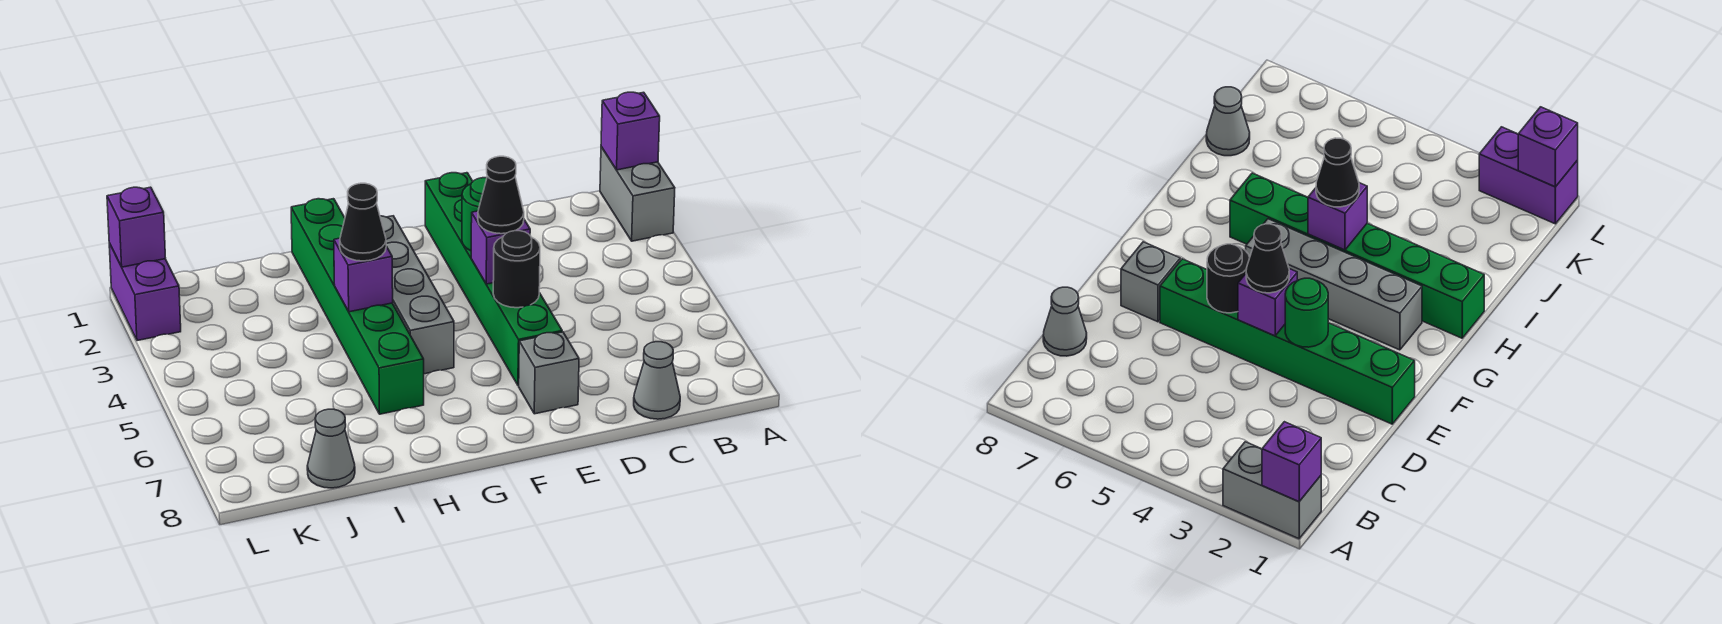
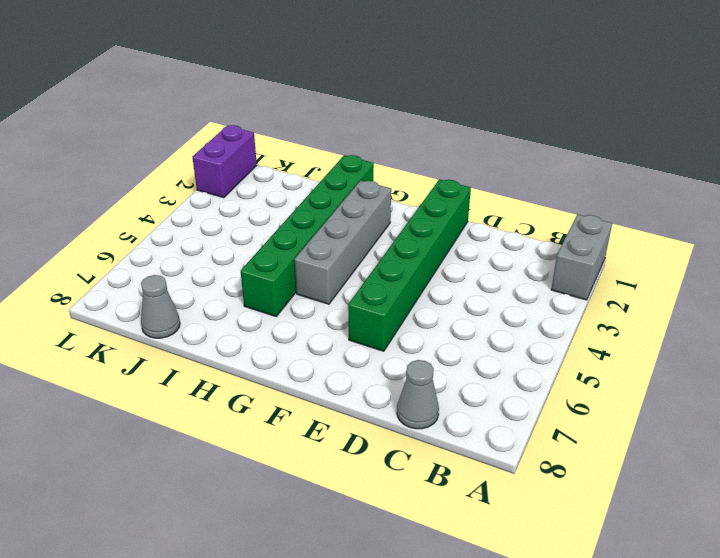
none -> grey brick E7 level 1
none -> purple brick A1 level 2
none -> green round brick E3 level 2

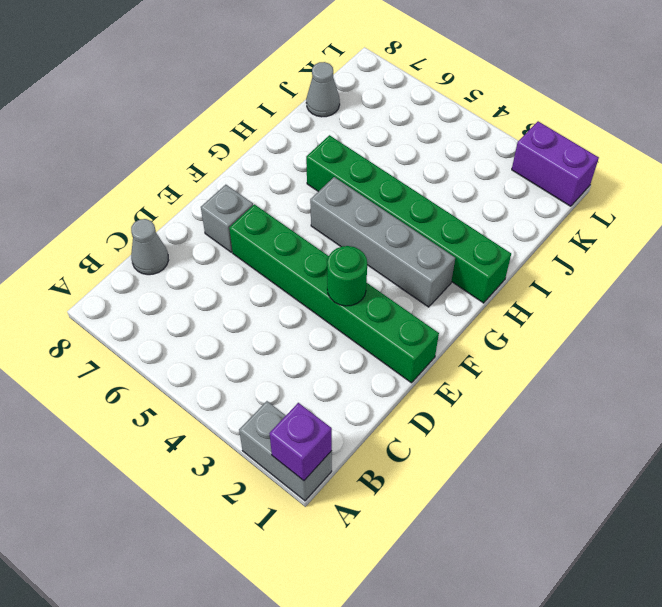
none -> purple brick E4 level 2
none -> black round brick E5 level 2
none -> purple brick H4 level 2

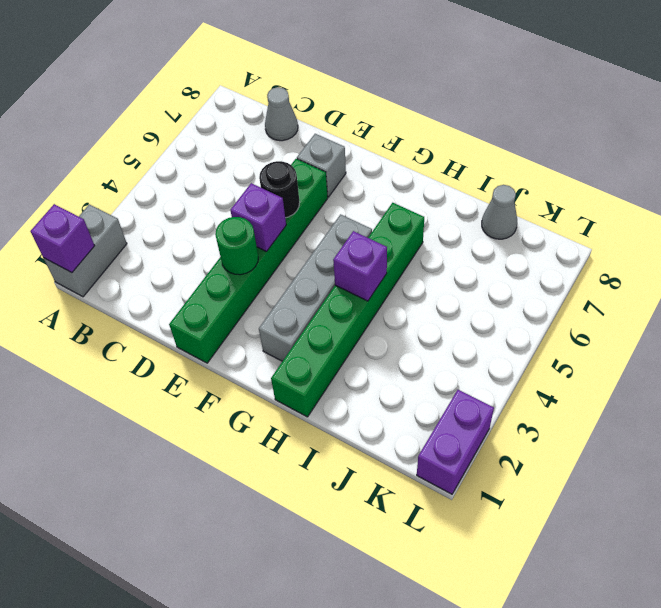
none -> purple brick L1 level 2
none -> black cone E4 level 3
none -> black cone H4 level 3

